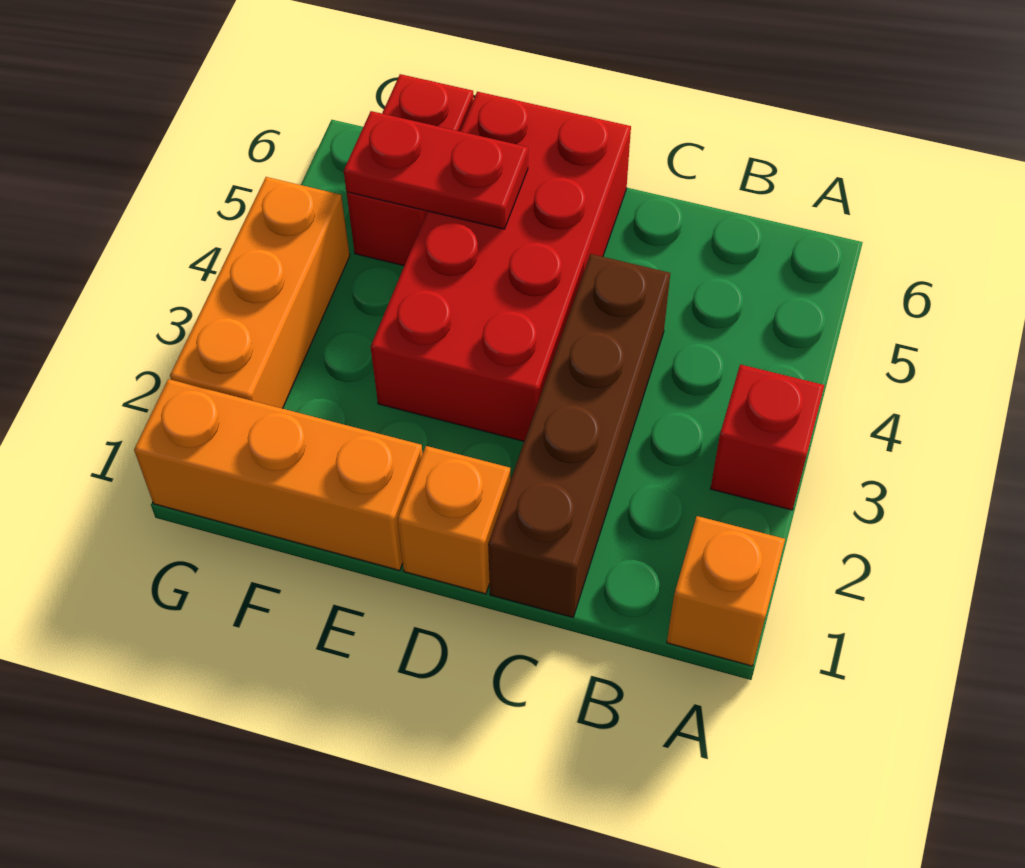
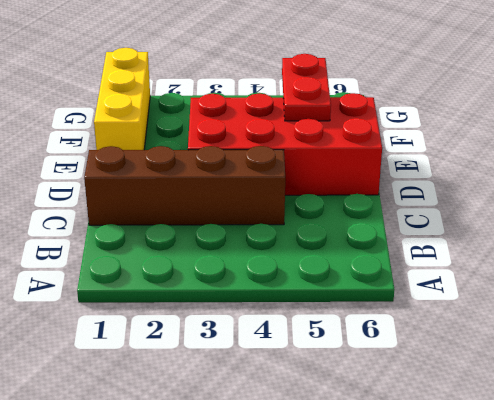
yellow brick E1:G1 level 1 -> orange brick E1:G1 level 1
none -> orange brick A1 level 1
none -> red brick A3 level 1

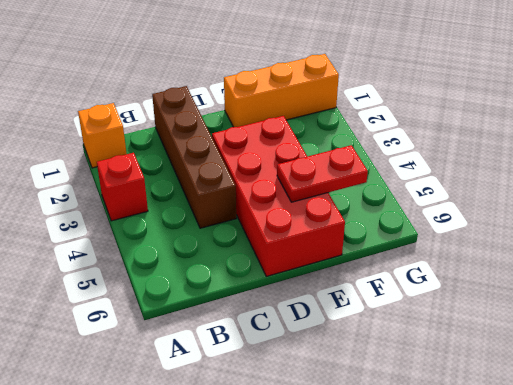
none -> orange brick D1 level 1
none -> red brick F5:F6 level 1

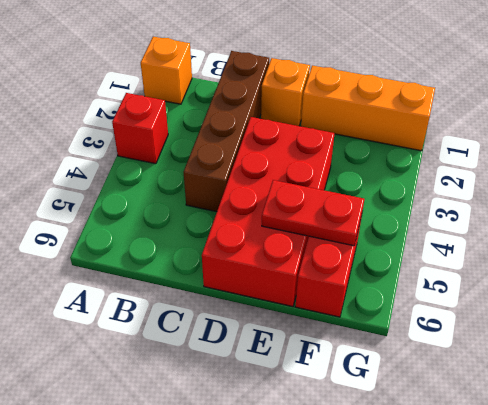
none -> orange brick G2:G4 level 1

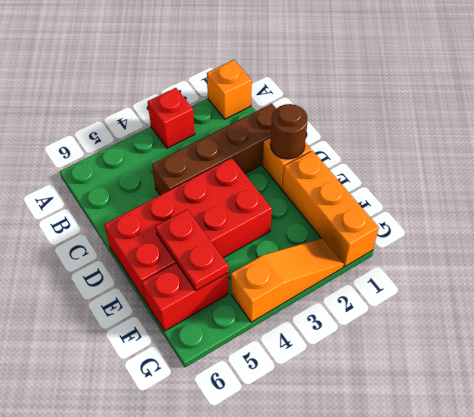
brown round brick D1 level 2 -> none
orange slope G2:G4 level 1 top 4 -> orange brick G2:G4 level 1

